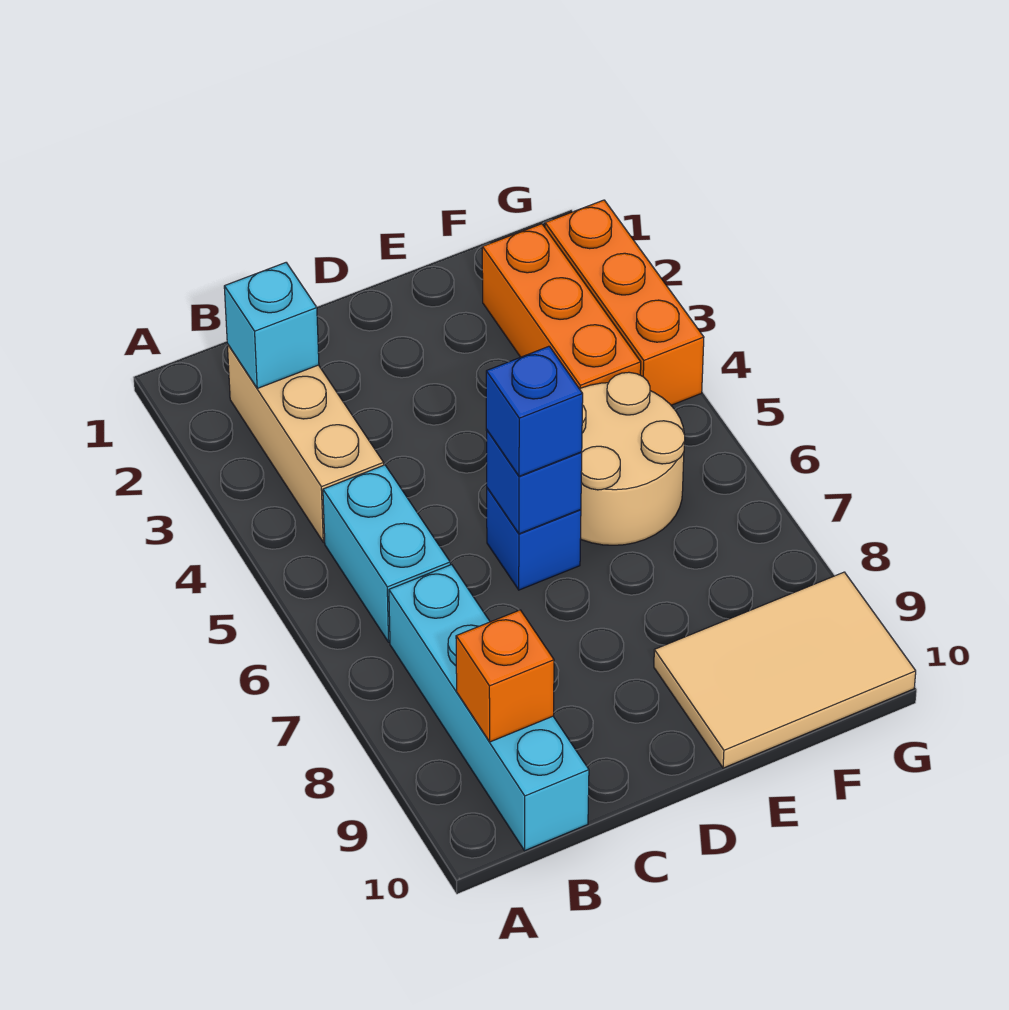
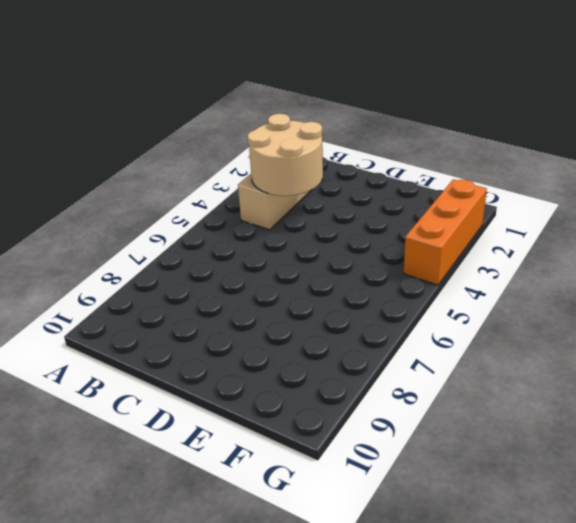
tan round brick B3:C4 level 2 -> tan round brick E5:F6 level 1
none -> cyan brick B5:B6 level 1
none -> cyan brick B7:B10 level 1
none -> blue brick D6 level 1

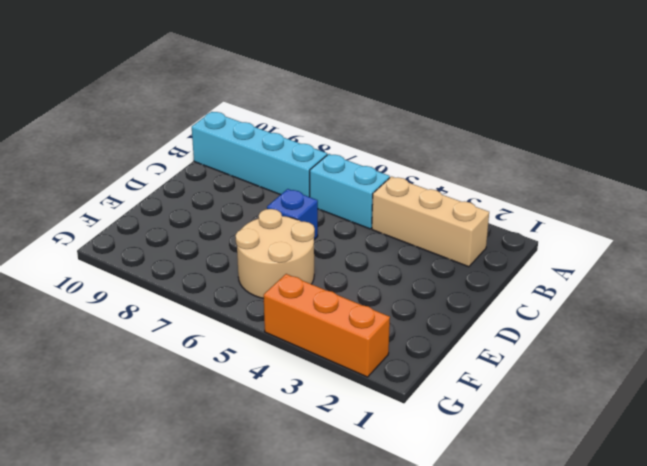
none -> tan tile E9:G10 level 1
none -> orange brick F2:F4 level 1
none -> cyan brick B2 level 2

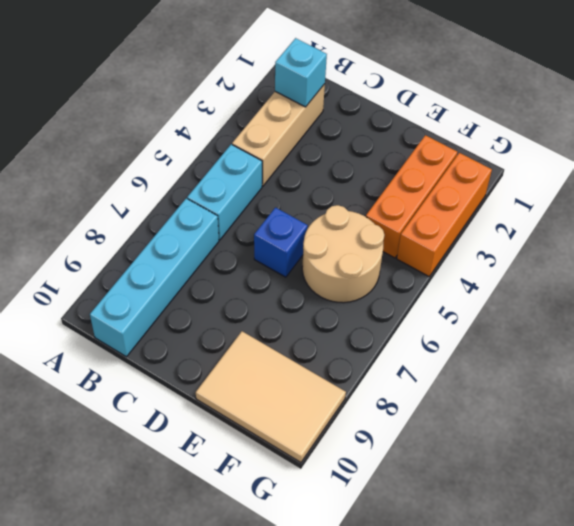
none -> orange brick B9 level 2
none -> blue brick D6 level 2
none -> blue brick D6 level 3

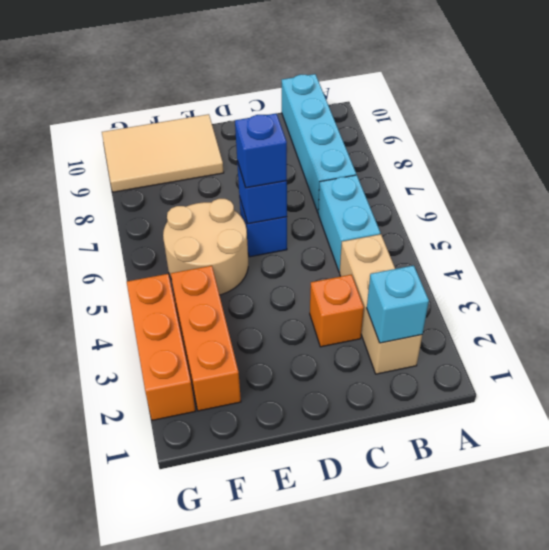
orange brick C3 level 1 -> orange brick B9 level 2

